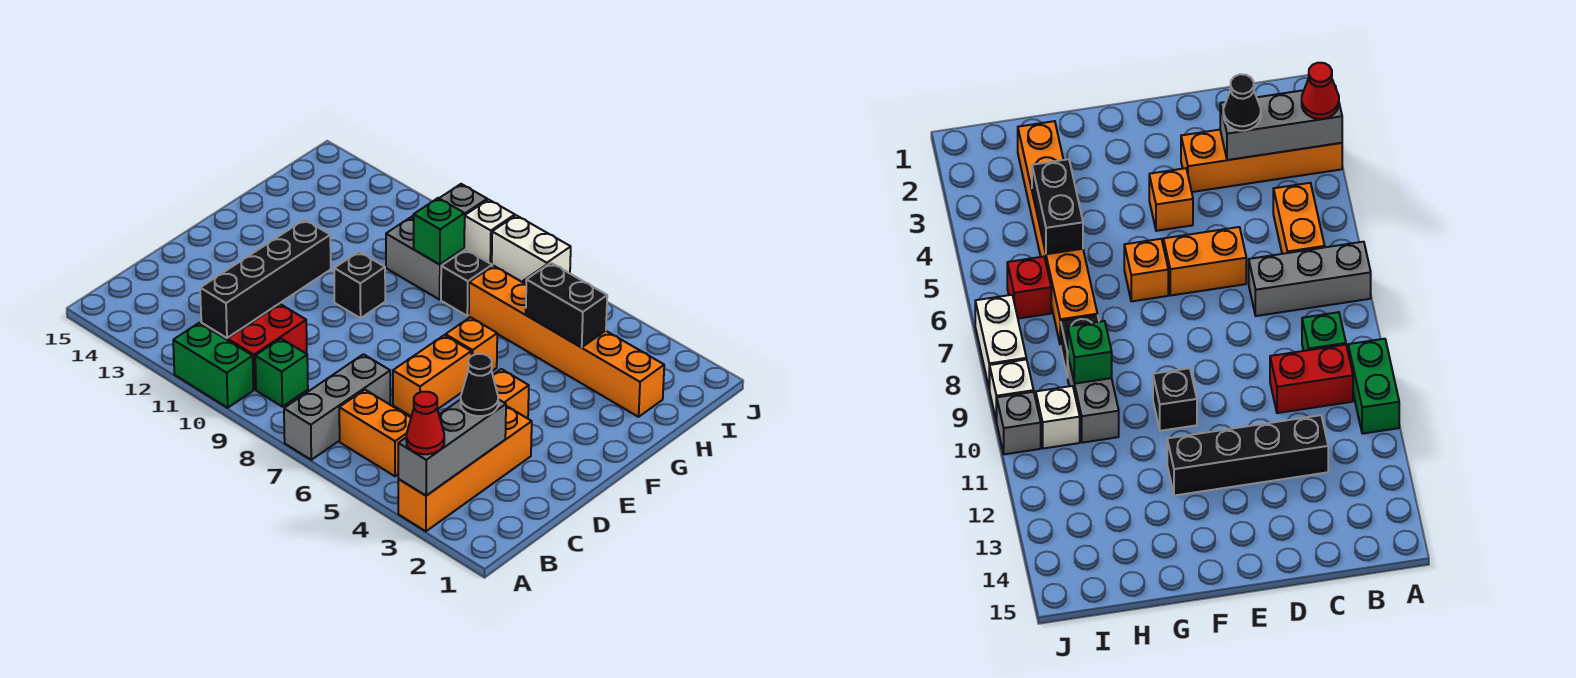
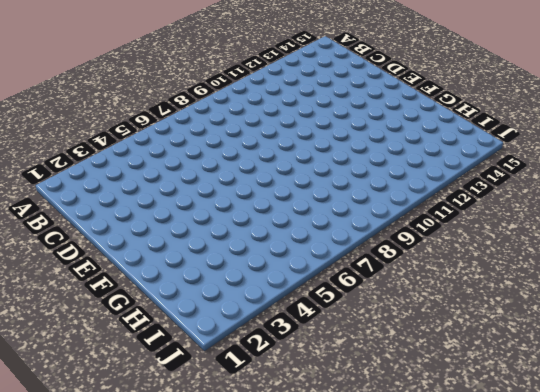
none -> orange brick A3:D3 level 1
none -> grey brick A7:C7 level 1
none -> green brick A10:A11 level 1

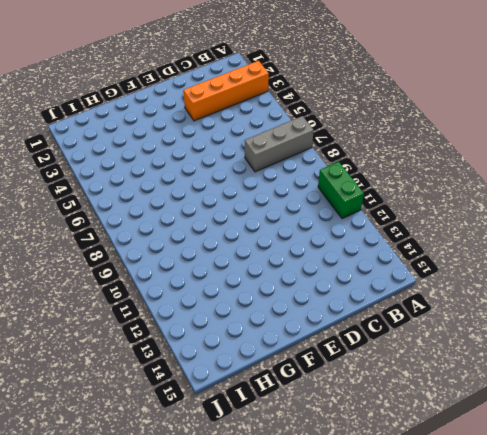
none -> orange brick B5:B6 level 1
none -> green brick B9 level 1
none -> red brick B10:C10 level 1

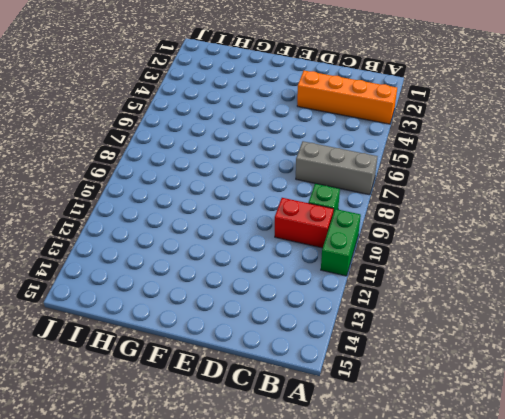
none -> orange brick B5:B6 level 1
none -> black brick C12:F12 level 1
none -> orange brick D6:E6 level 1

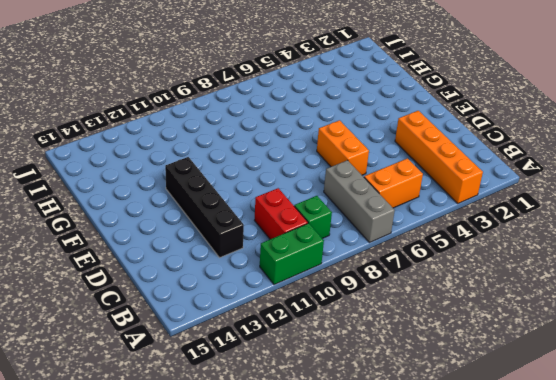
none -> orange brick E4 level 1
none -> orange brick F6 level 1
none -> black brick F10 level 1

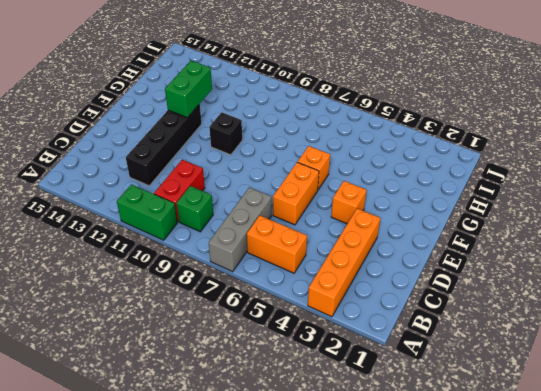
green brick F12:G12 level 2 -> none
none -> orange brick H2:H7 level 1
none -> black brick H8 level 1
none -> grey brick H9:H10 level 1

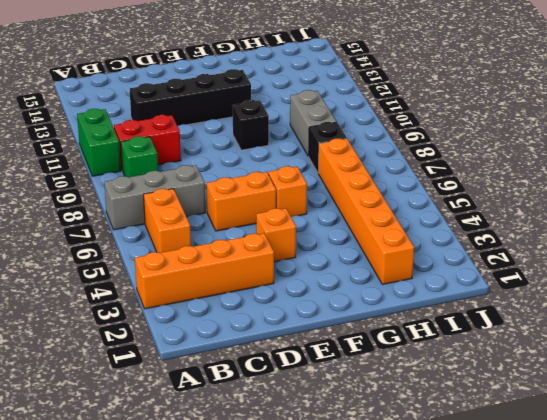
none -> red brick I6 level 1
none -> white brick I10 level 1
none -> white brick J7:J8 level 1

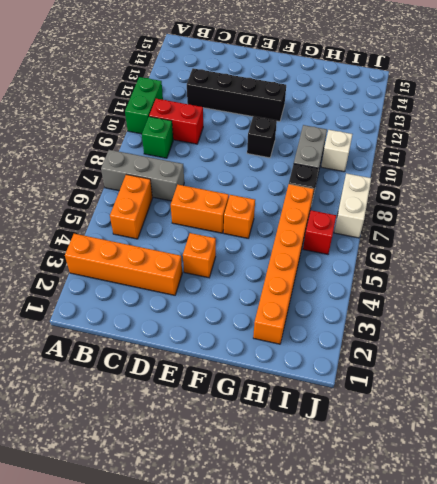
none -> white brick J9 level 1
none -> grey brick J10 level 1
none -> grey brick A3:C3 level 2

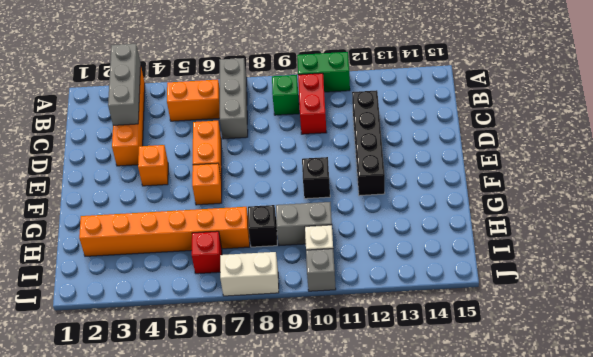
none -> white brick J9 level 1
none -> black brick H4:H5 level 2
none -> green brick H9 level 2

